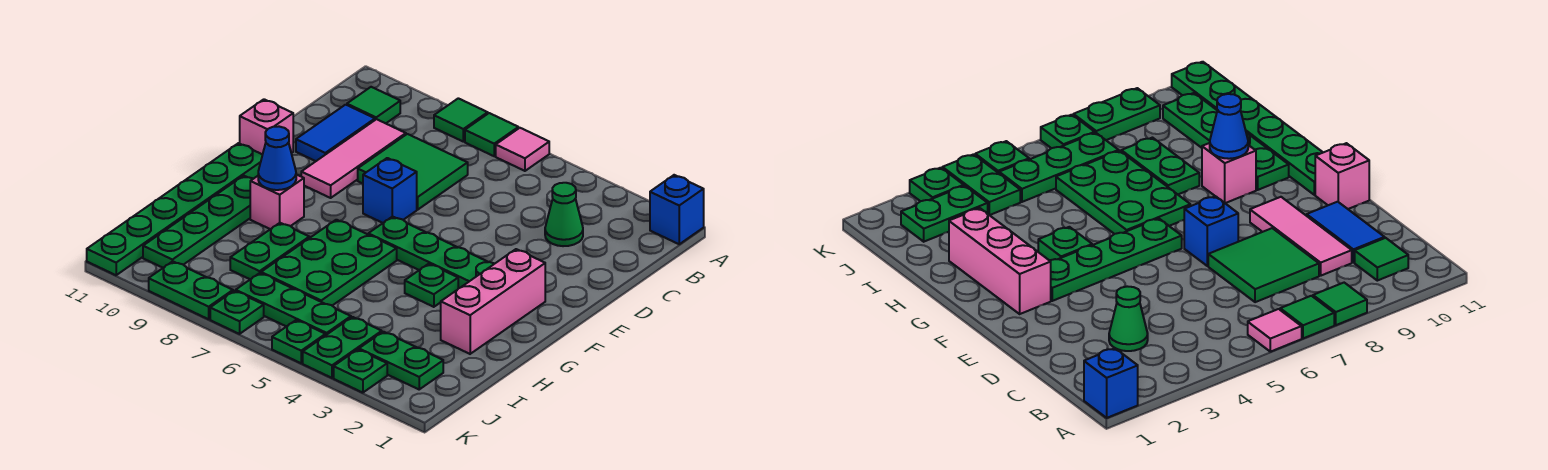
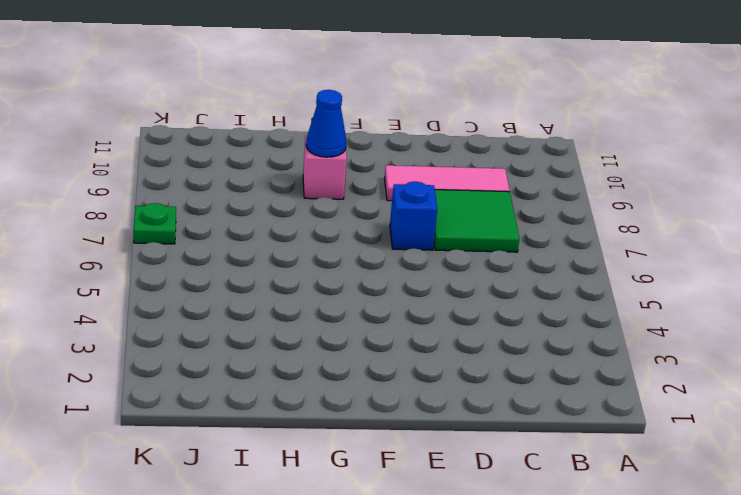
none -> blue brick A1 level 1
none -> pink tile A6 level 1
none -> green tile A7 level 1

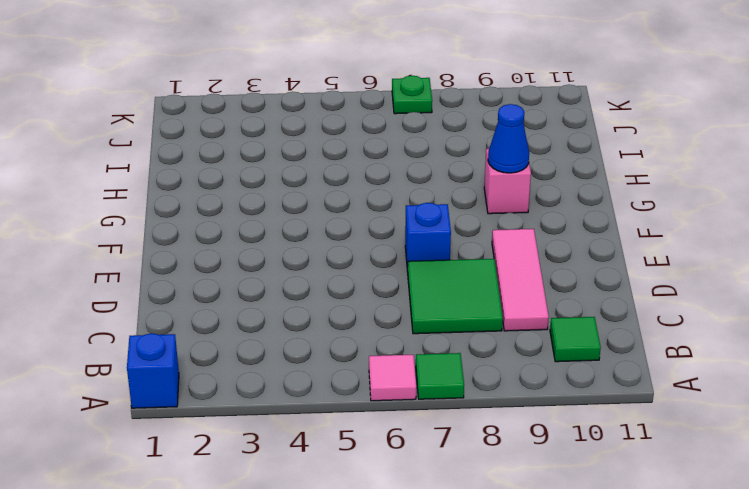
none -> green tile A8 level 1
none -> green cone C3 level 1
none -> blue tile C10:D10 level 1

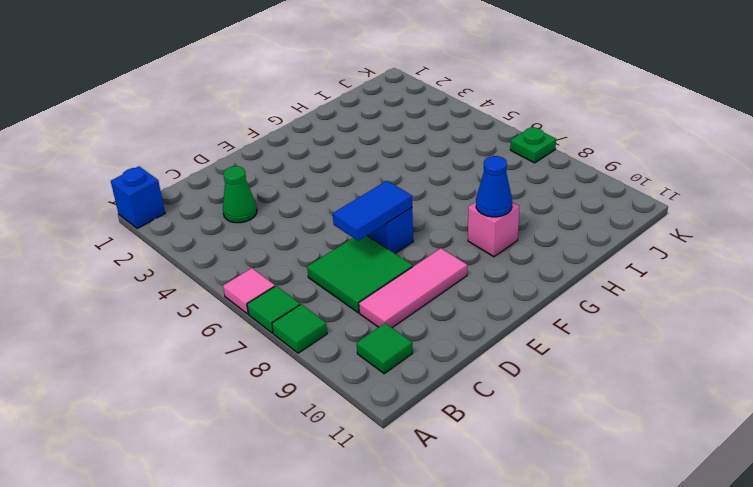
blue tile D7:E7 level 2 -> blue tile C10:D10 level 1
none -> pink brick E11 level 1
none -> pink brick F2:H2 level 1
none -> green plate F3:F6 level 1

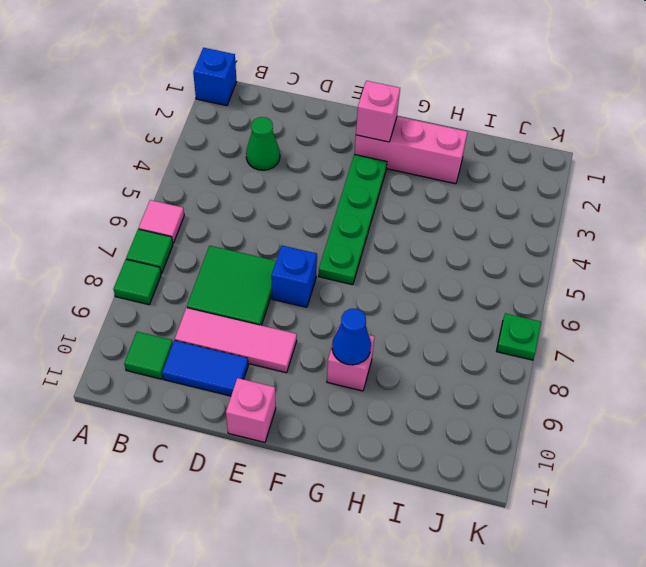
pink brick F2 level 2 -> none
none -> green plate F11:K11 level 1
none -> green plate G4 level 1
none -> green plate G6:I7 level 1

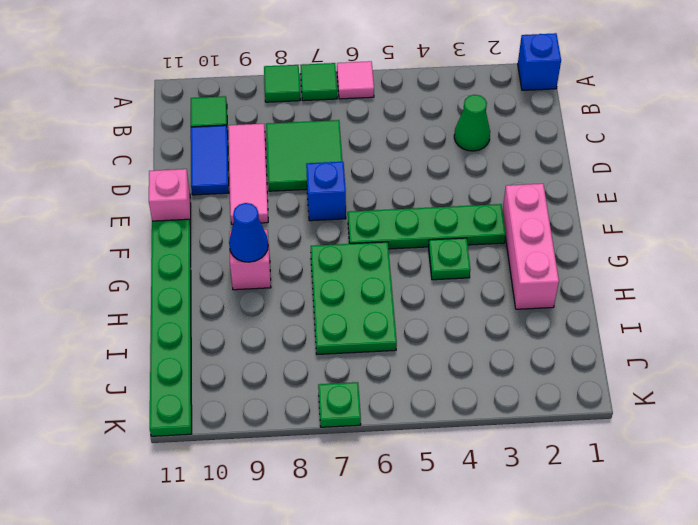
none -> green plate G10:J10 level 1
none -> green plate H8:I8 level 1
none -> green plate J2:J3 level 1

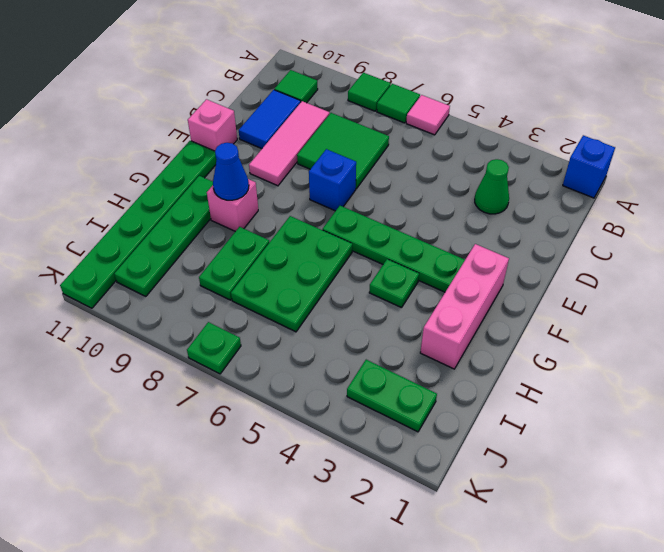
none -> green plate J4:K4 level 1
none -> green plate J5:J7 level 1
none -> green plate K3 level 1

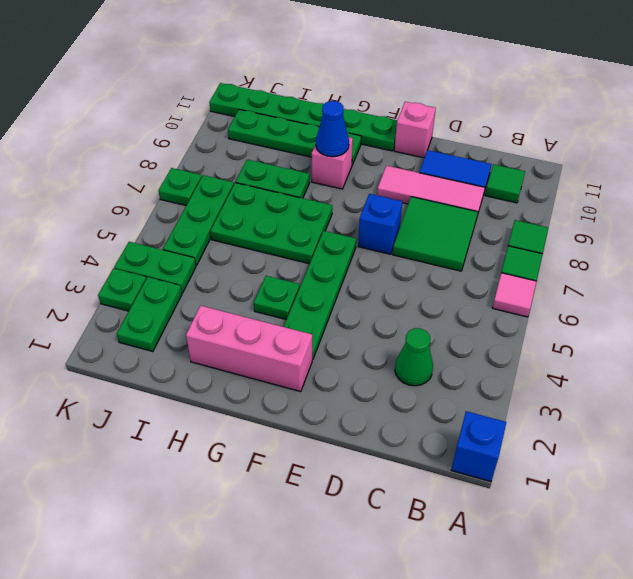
none -> green plate K5 level 1
none -> green plate K8:K9 level 1

